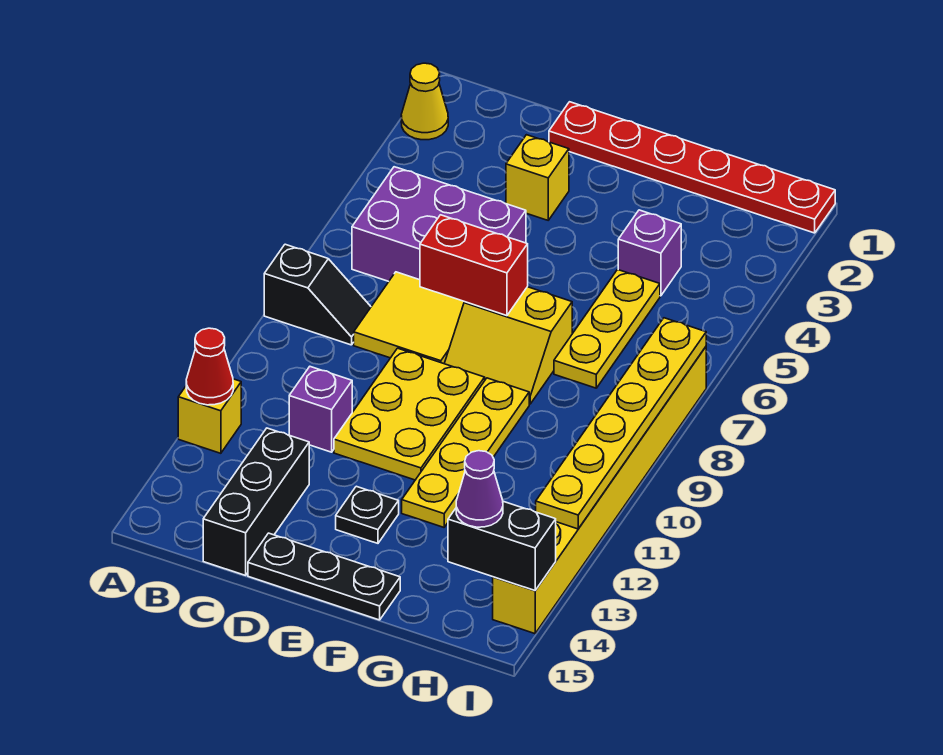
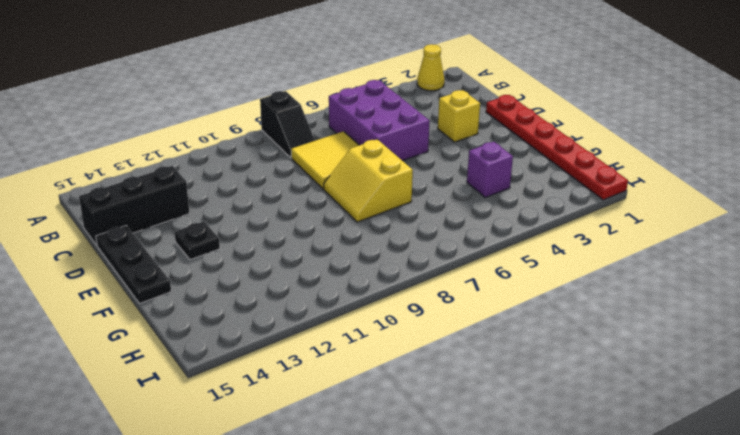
none -> yellow brick A12 level 1
none -> purple brick C11 level 1
none -> yellow plate D9:E11 level 1

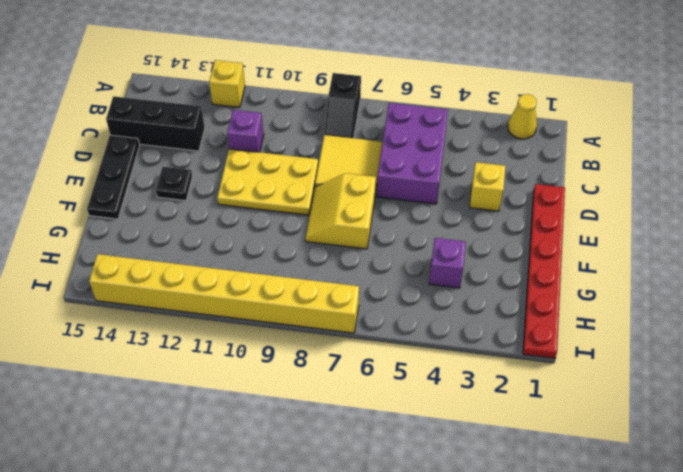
none -> yellow plate F9:F12 level 1
none -> yellow plate G5:G7 level 1
none -> red cone A12 level 2

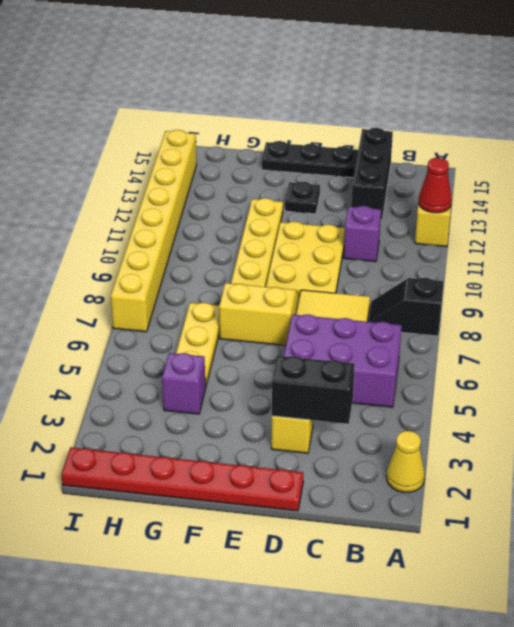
black brick C3:D3 level 2 -> black brick H14:I14 level 2
none -> red brick D7:E7 level 2
none -> yellow plate I7:I12 level 2
none -> purple cone H14 level 3

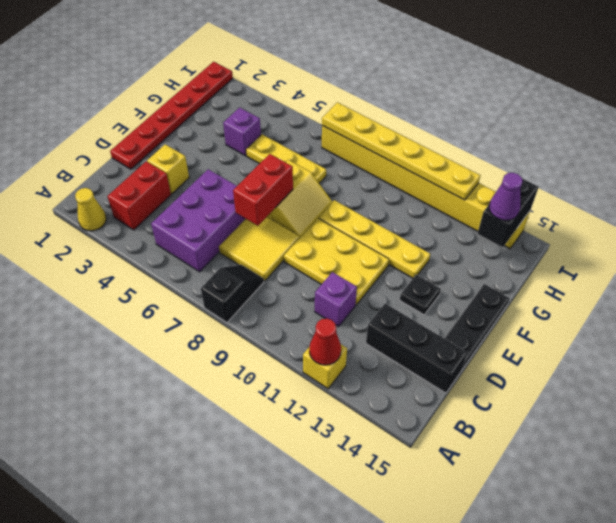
red brick B3:C3 level 1 -> none

